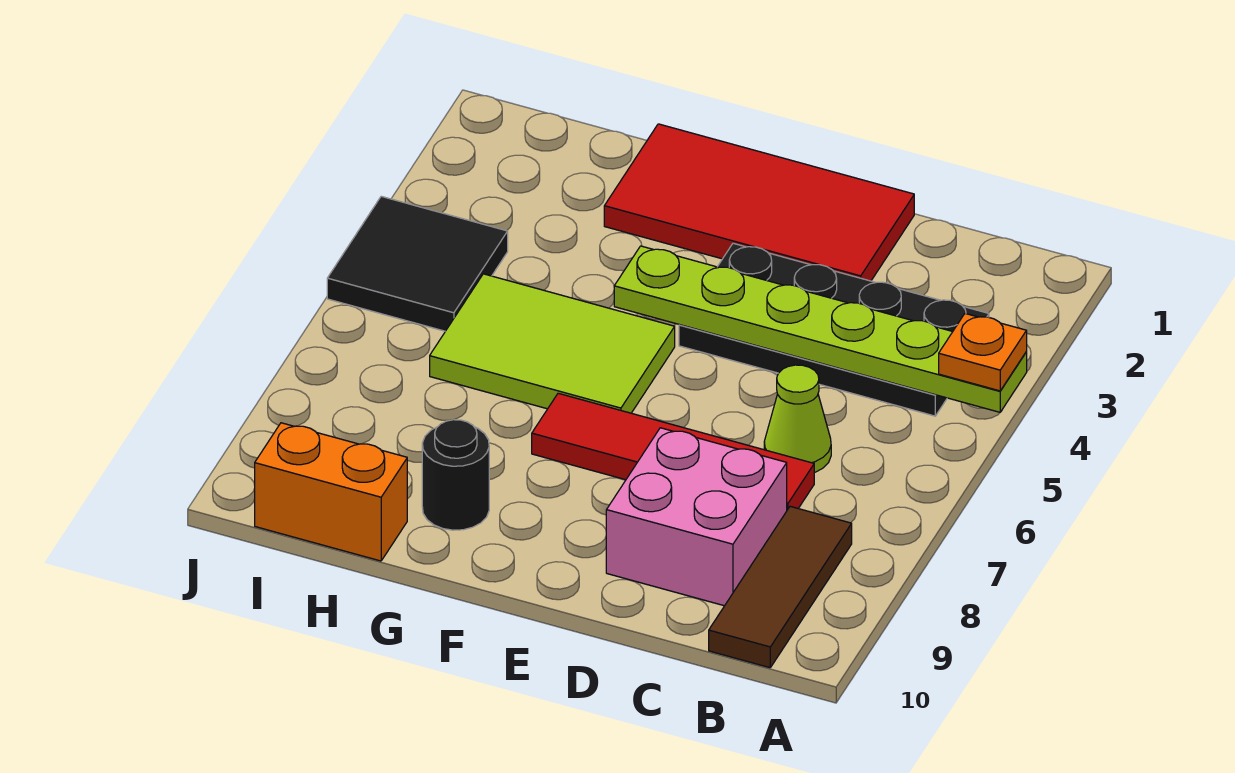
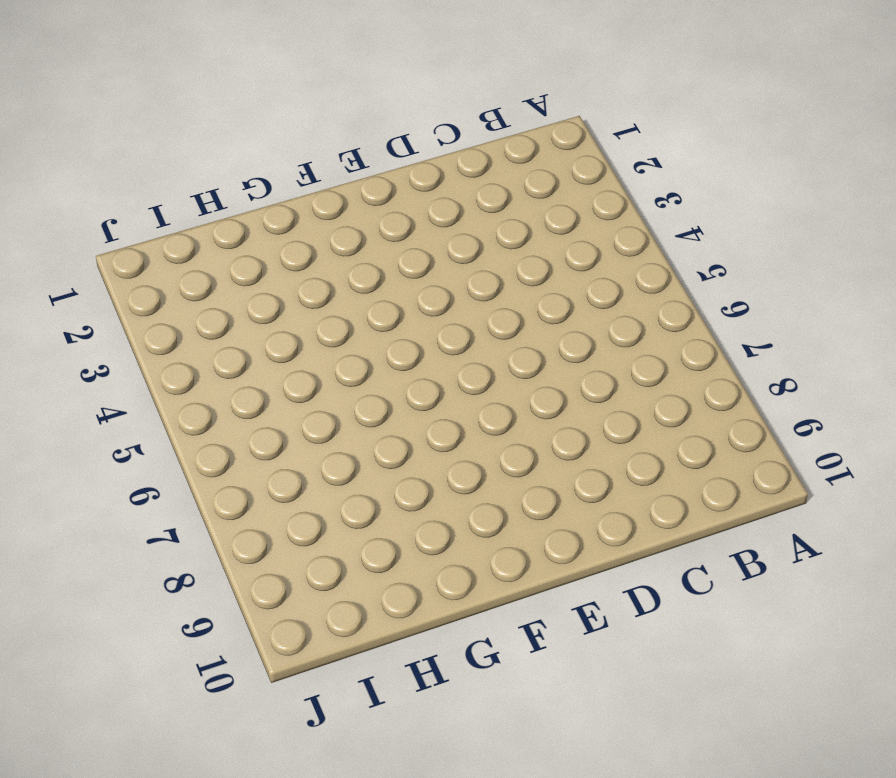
none -> black plate B3:E4 level 1
none -> brown tile B8:B10 level 1
none -> lime cone C6 level 1

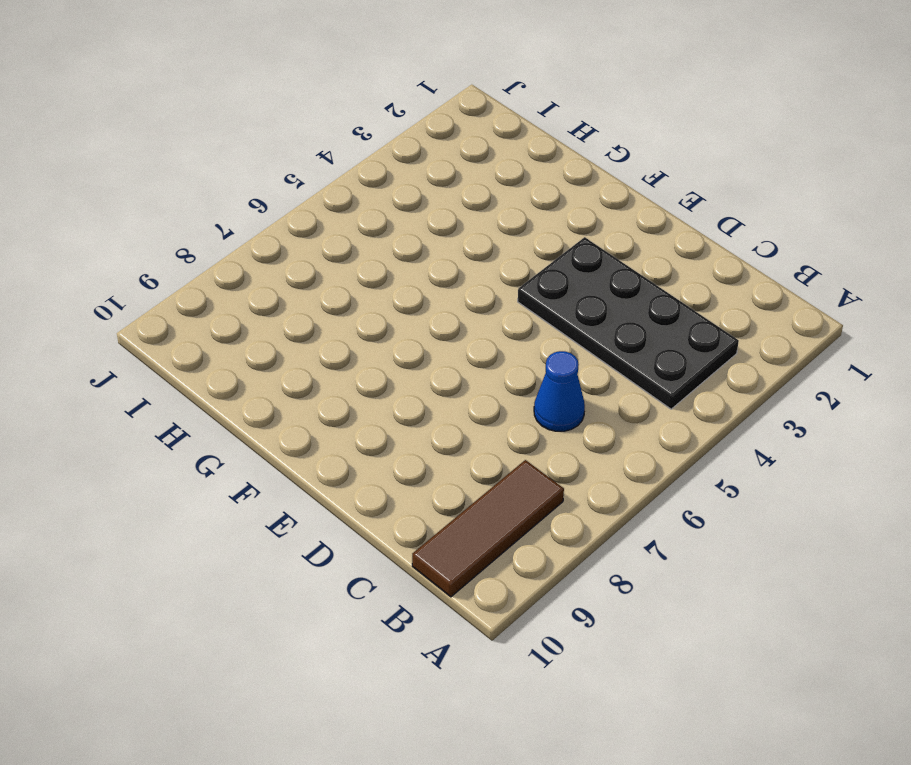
blue cone C6 level 1 -> lime cone C6 level 1
none -> red tile C7:F7 level 1
none -> pink brick C8:D9 level 1
none -> red tile D1:G2 level 1

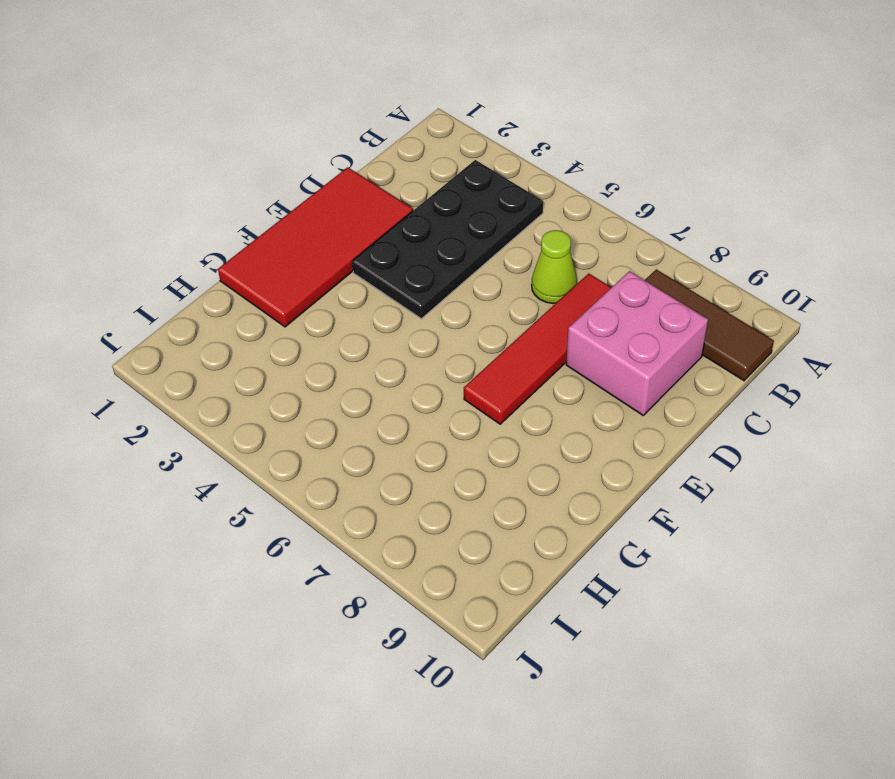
none -> lime tile F5:H6 level 1
none -> black round brick G9 level 1
none -> orange brick H10:I10 level 1

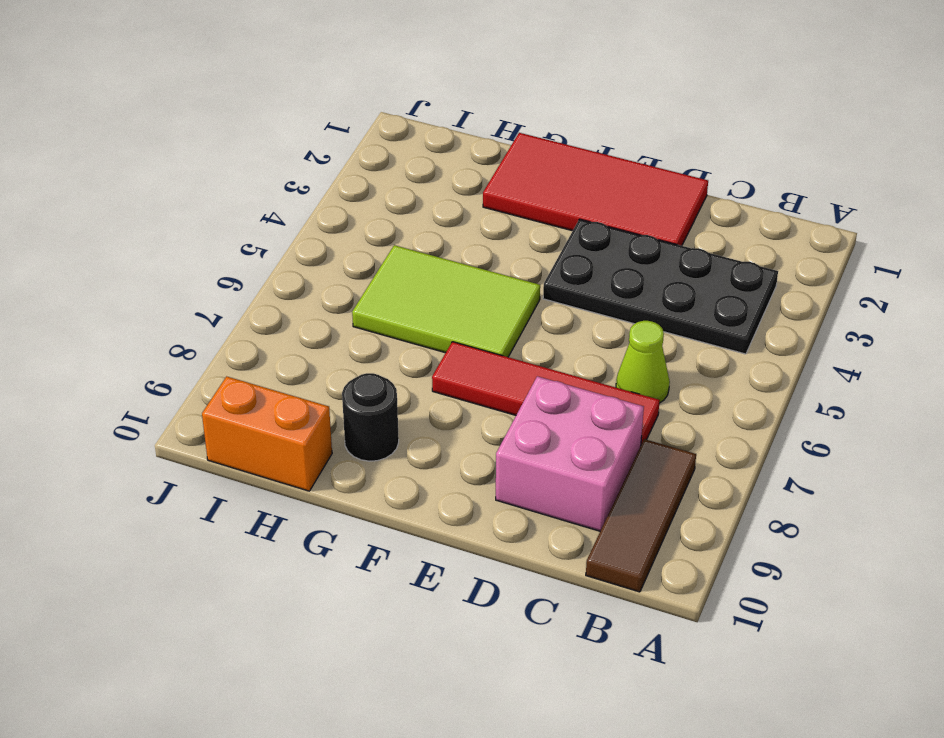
none -> black tile I4:J5 level 1
none -> lime plate A4:F4 level 2
none -> orange plate A4 level 3

